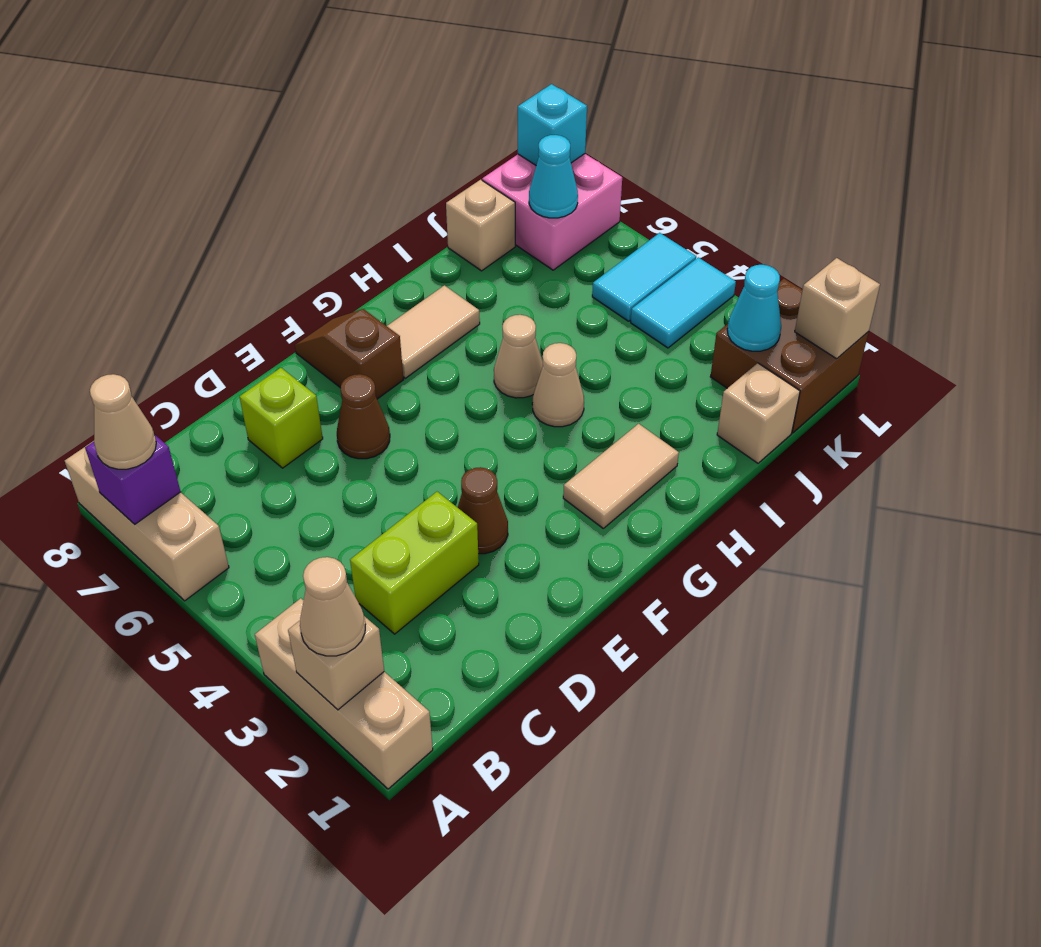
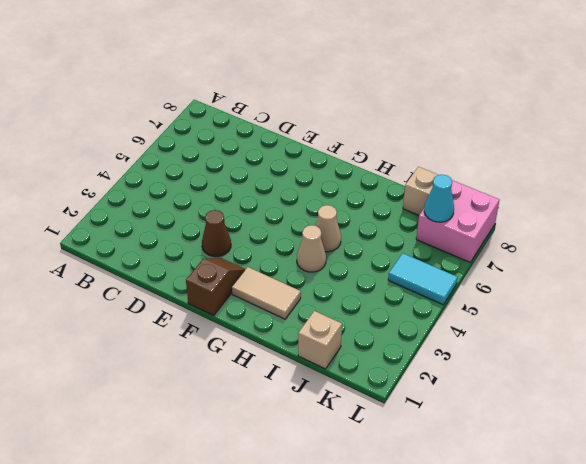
brown slope F1:F2 level 1 top 1 -> brown slope F7:F8 level 1 top 7
none -> tan brick A1:A3 level 1
none -> tan brick A6:A8 level 1
none -> lime brick C3:D3 level 1

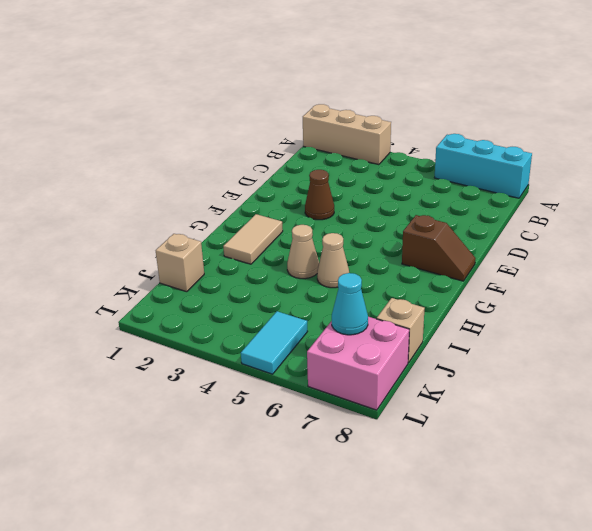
cyan brick A6:A8 level 1 -> tan brick A6:A8 level 1
none -> lime brick C3:D3 level 1
none -> lime brick D7 level 1
none -> brown cone E6 level 1

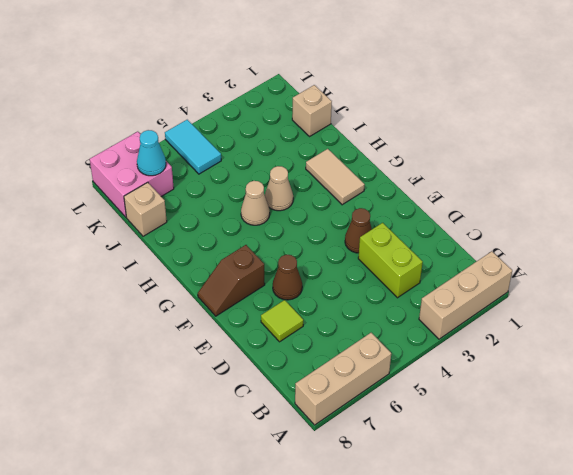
lime tile D7 level 1 -> lime brick D7 level 1
none -> tan tile G7:H7 level 1
none -> brown brick K1:L2 level 1
none -> cyan tile K4:L4 level 1

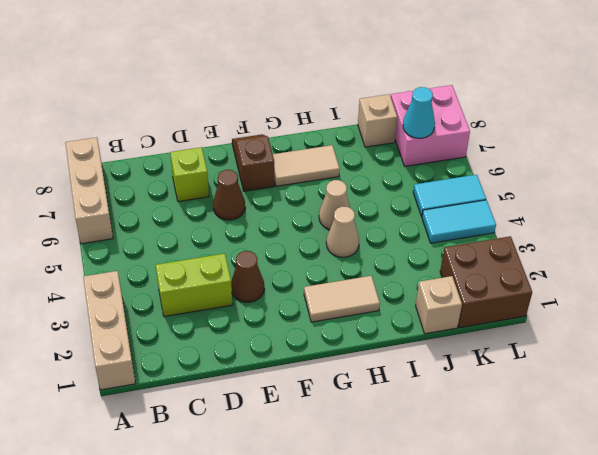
none -> tan brick A2 level 2
none -> purple brick A7 level 2
none -> cyan cone K2 level 2

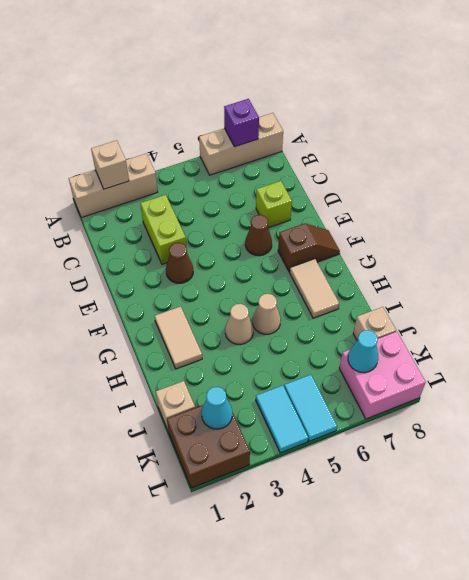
none -> tan brick L1 level 2
none -> cyan brick L8 level 2
none -> tan cone A2 level 3

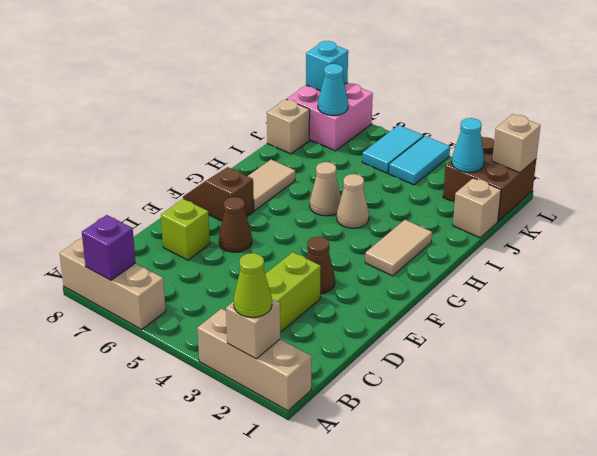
lime cone A2 level 3 -> tan cone A2 level 3
none -> tan cone A7 level 3

